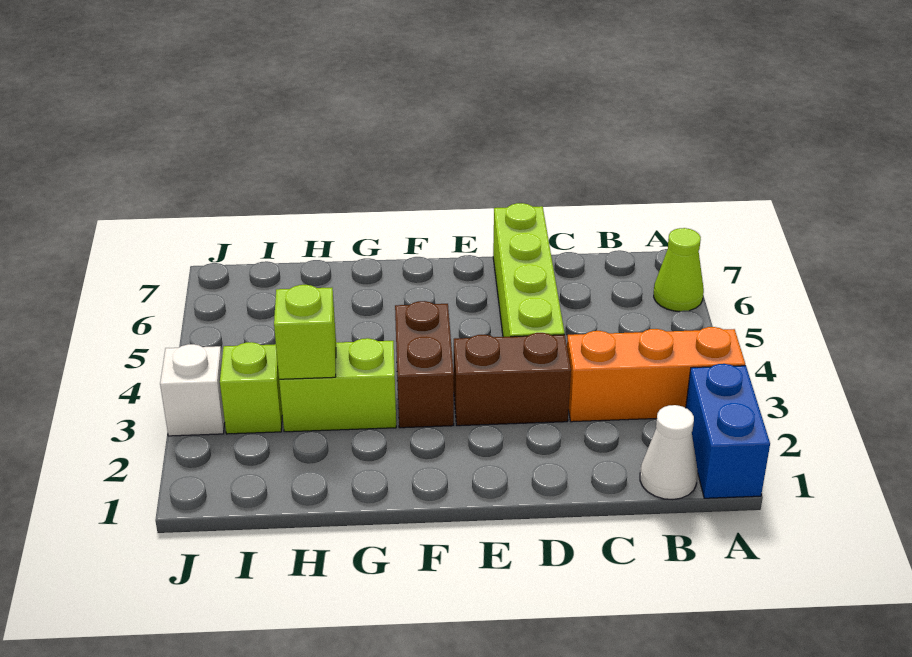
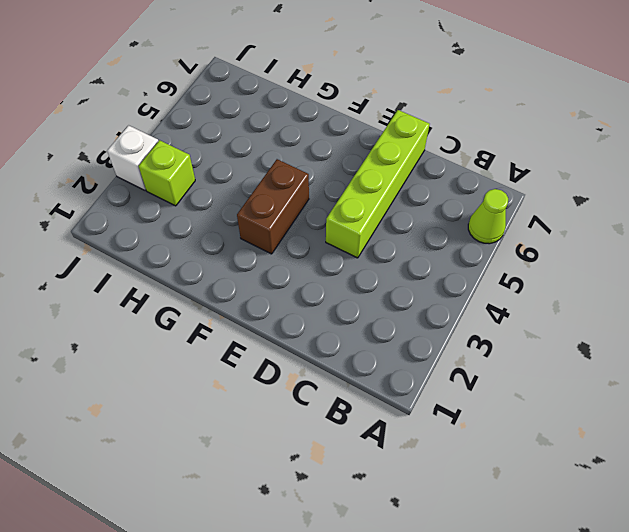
none -> blue brick A1:A2 level 1
none -> orange brick A3:C3 level 1

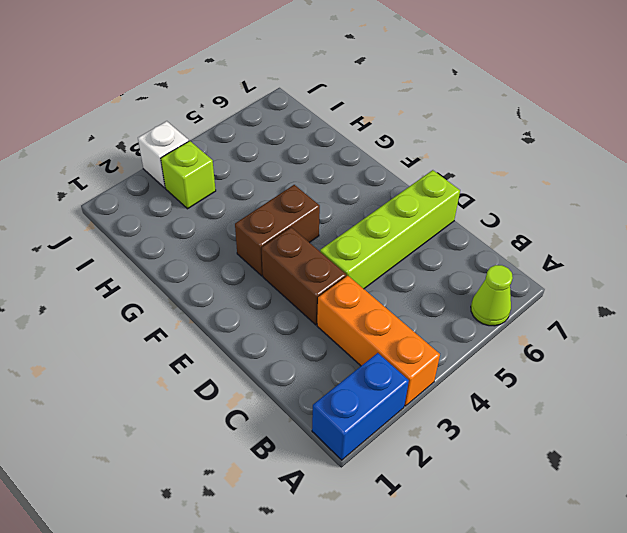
none -> white cone B1 level 1
none -> lime brick G3:H3 level 1

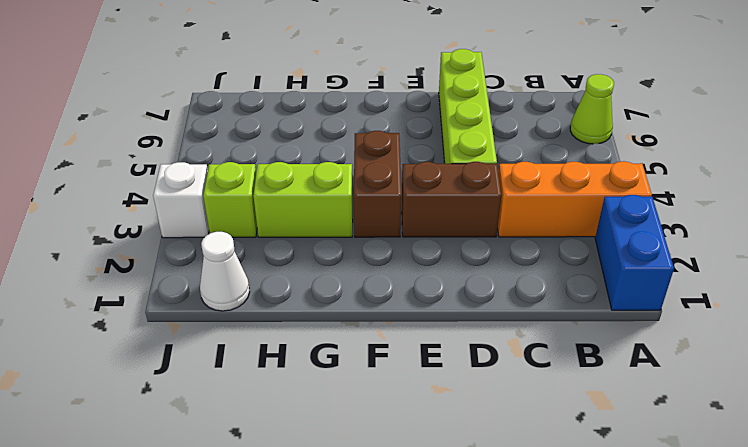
white cone I1 level 1 -> white cone B1 level 1
none -> lime brick H3 level 2

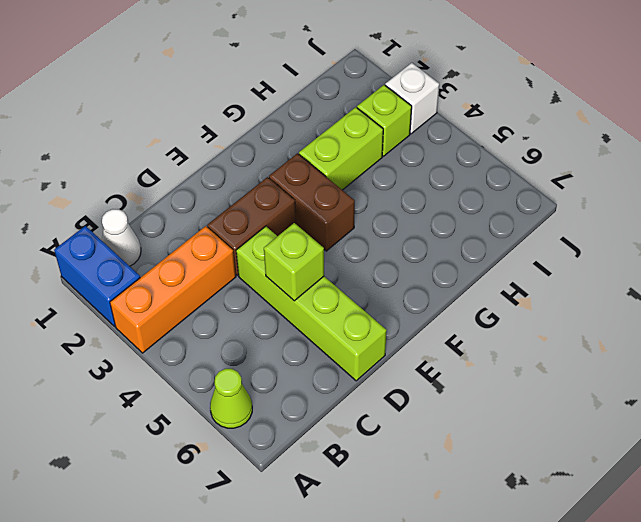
lime brick D5 level 2 -> lime brick H3 level 2

